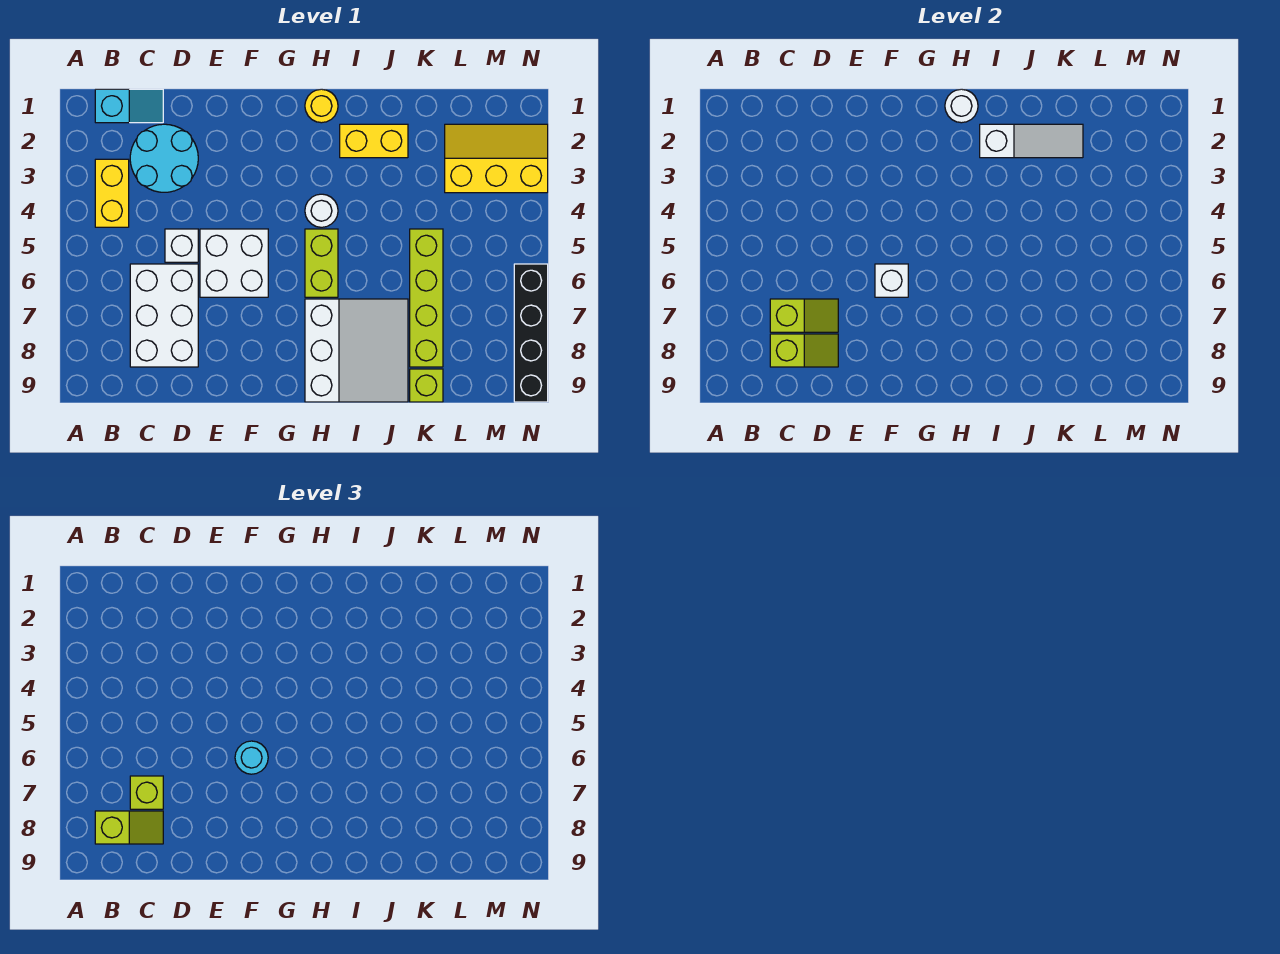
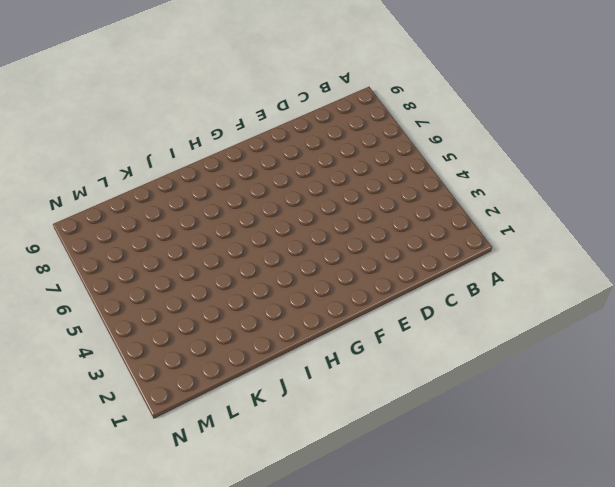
none -> cyan slope B1:C1 level 1 top B
none -> yellow brick B3:B4 level 1
none -> cyan round brick C2:D3 level 1

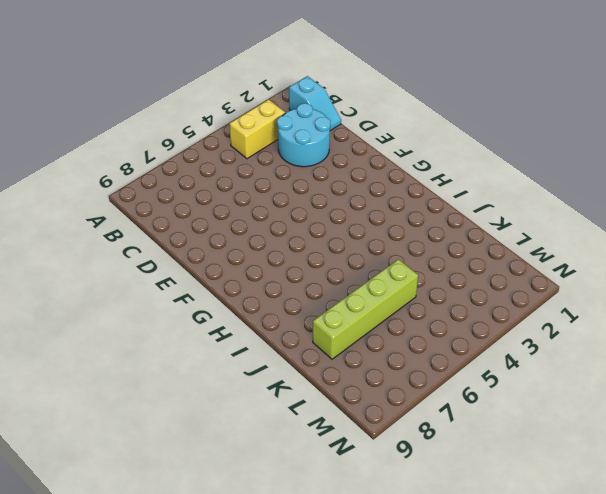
none -> white brick C6:D8 level 1
none -> white brick D5 level 1
none -> white brick E5:F6 level 1

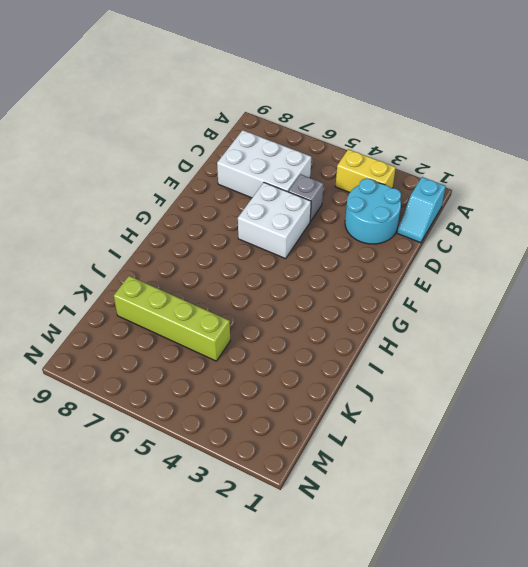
grey brick D5 level 1 -> white brick D5 level 1
none -> yellow round brick H1 level 1
none -> white round brick H4 level 1
none -> lime brick H5:H6 level 1

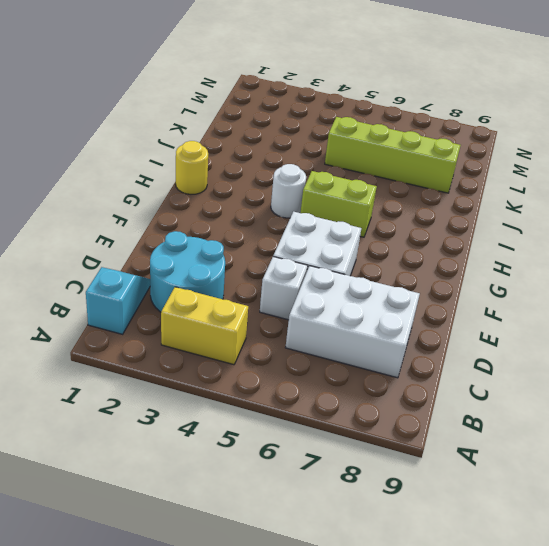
none -> white slope H7:J9 level 1 top H
none -> yellow brick I2:J2 level 1
none -> lime brick K9 level 1

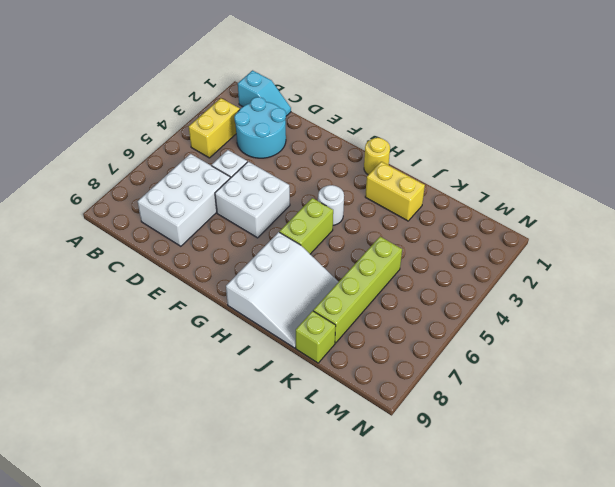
none -> yellow slope L2:N3 level 1 top 3
none -> black brick N6:N9 level 1
none -> lime slope C7:D7 level 2 top C

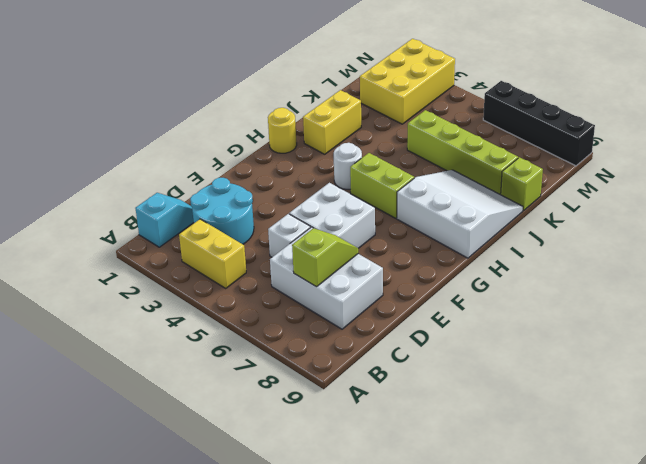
yellow brick L2:N3 level 1 -> yellow slope L2:N3 level 1 top 3
none -> lime slope C8:D8 level 2 top C
none -> white brick F6 level 2
none -> white round brick H1 level 2

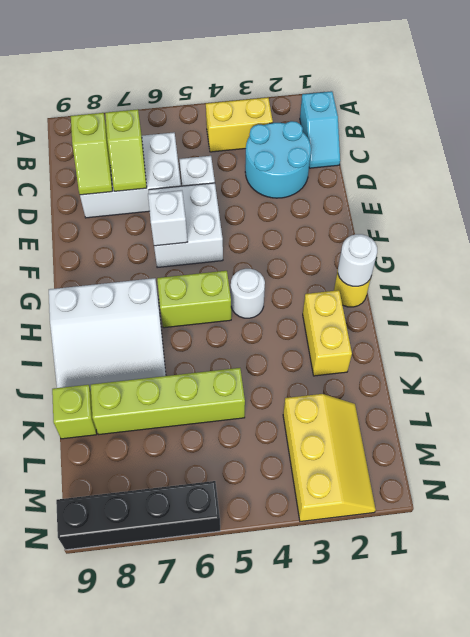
none -> white slope I2:K2 level 2 top I
none -> lime slope B8:C8 level 3 top B
none -> lime brick C7 level 3

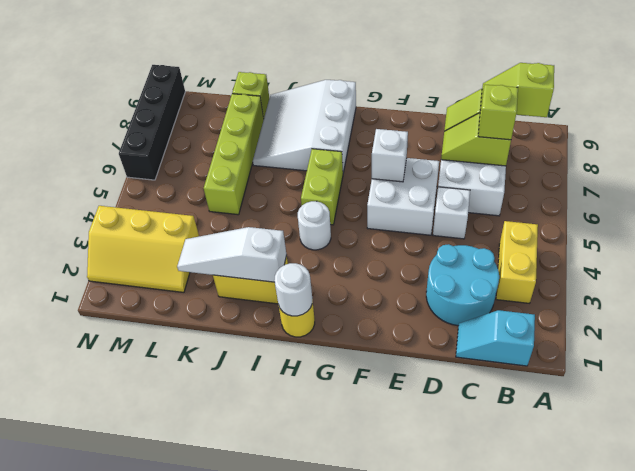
none -> cyan round brick F6 level 3

